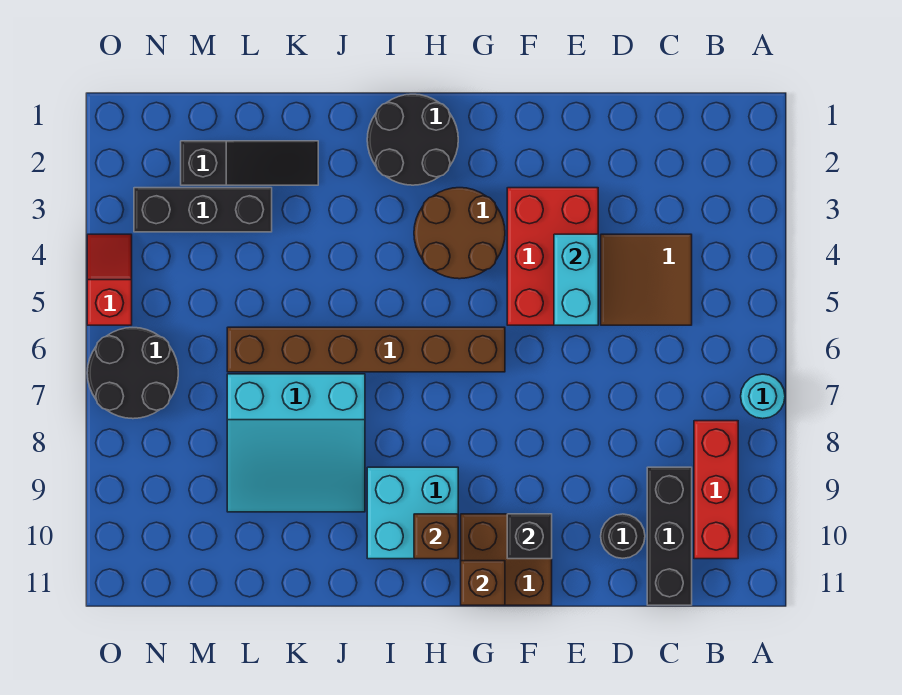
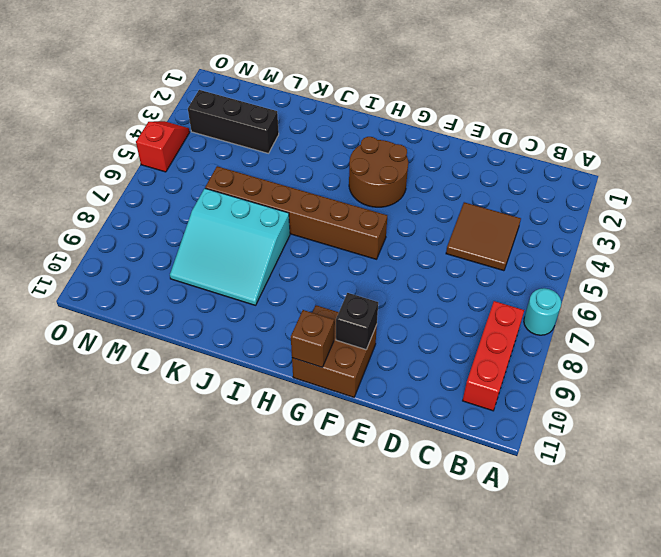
none -> black brick C9:C11 level 1
none -> black round brick D10 level 1
none -> red brick E3:F5 level 1

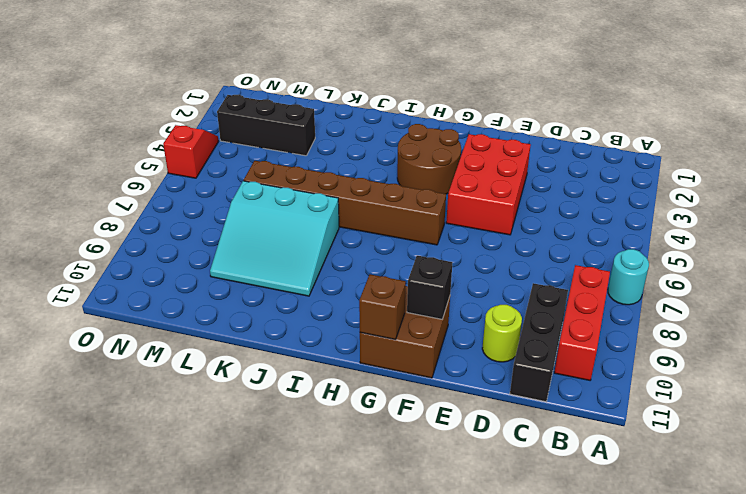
lime round brick D10 level 1 -> black round brick D10 level 1
none -> brown tile C4:D5 level 1
none -> black round brick H1:I2 level 1
none -> cyan brick H9:I10 level 1

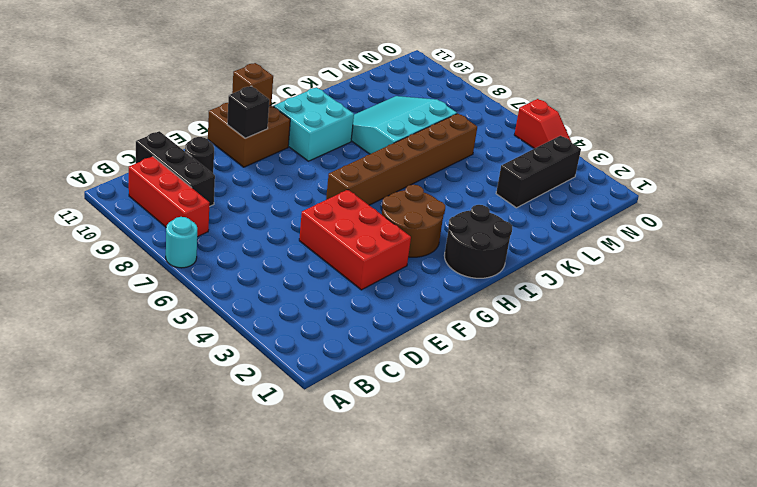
none -> brown tile C4:D5 level 1
none -> black slope K2:M2 level 1 top M
none -> black round brick N6:O7 level 1

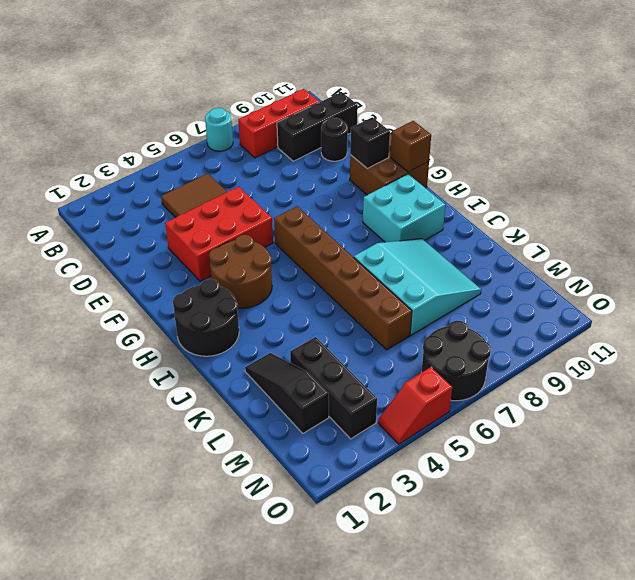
none -> cyan brick E4:E5 level 2
none -> brown brick H10 level 2

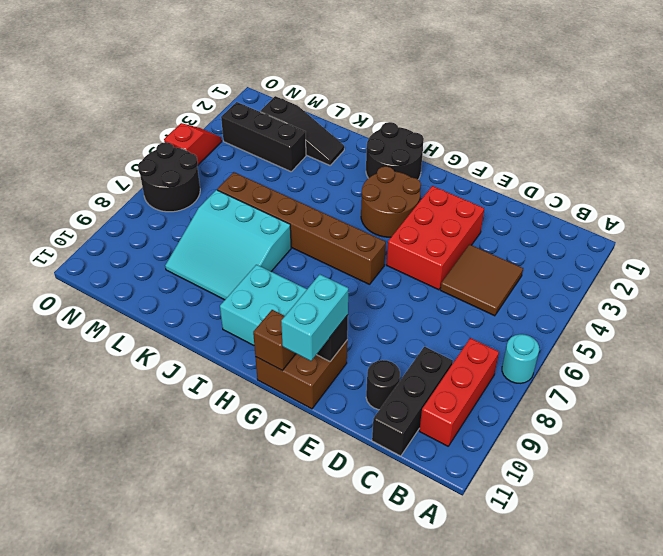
cyan brick F10:F11 level 3 -> cyan brick E4:E5 level 2
none -> brown brick H10 level 2

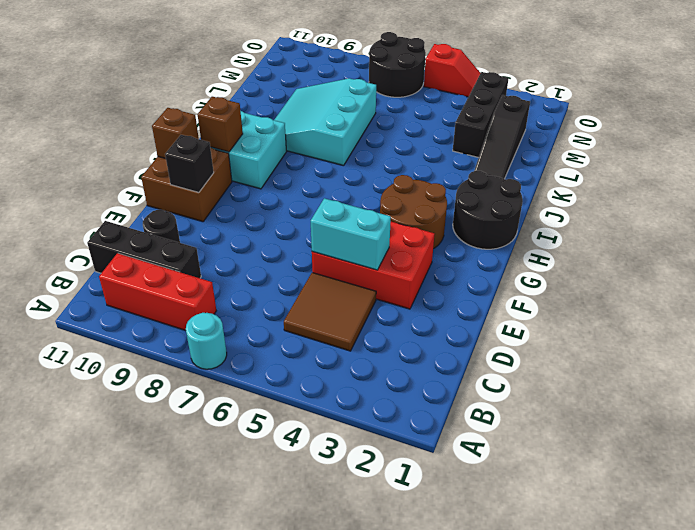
none -> brown brick G6:L6 level 1

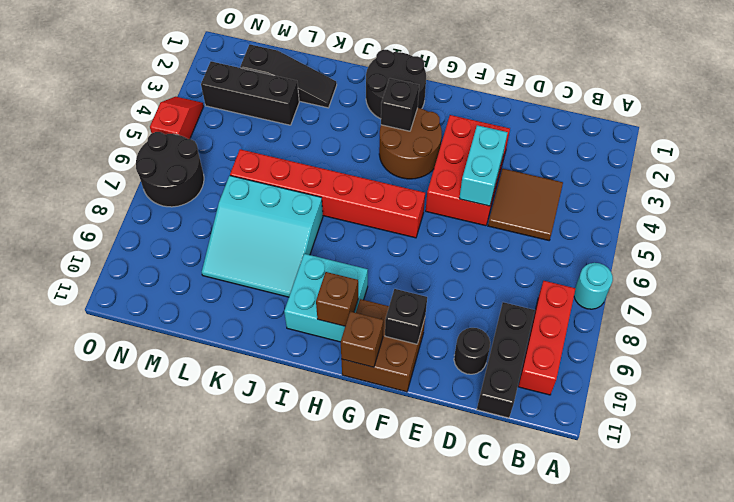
red brick G6:L6 level 1 -> brown brick G6:L6 level 1
black brick H3 level 2 -> none

